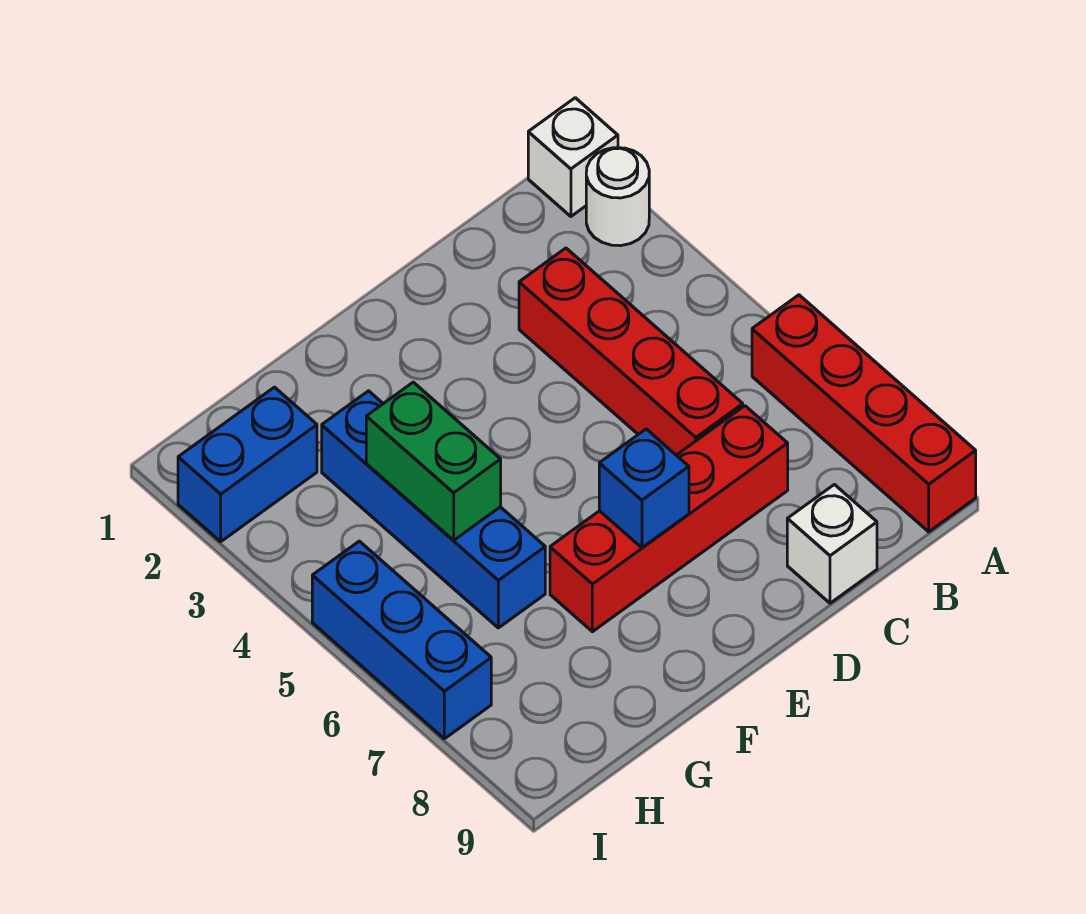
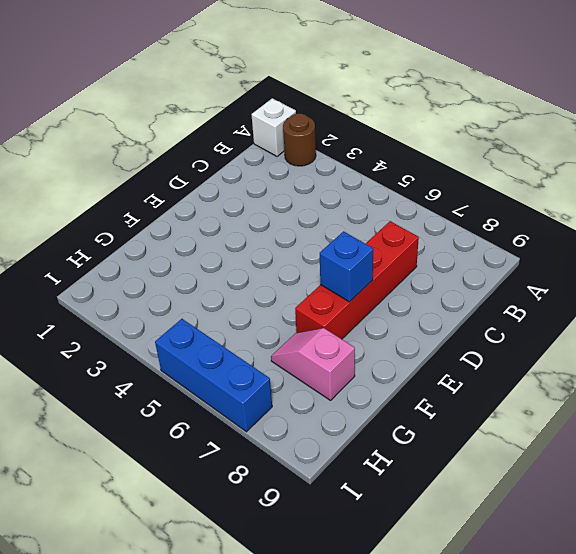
brown round brick A2 level 1 -> white round brick A2 level 1
pink slope G7:G8 level 1 top 8 -> none
none -> red brick A6:A9 level 1
none -> red brick C3:C6 level 1

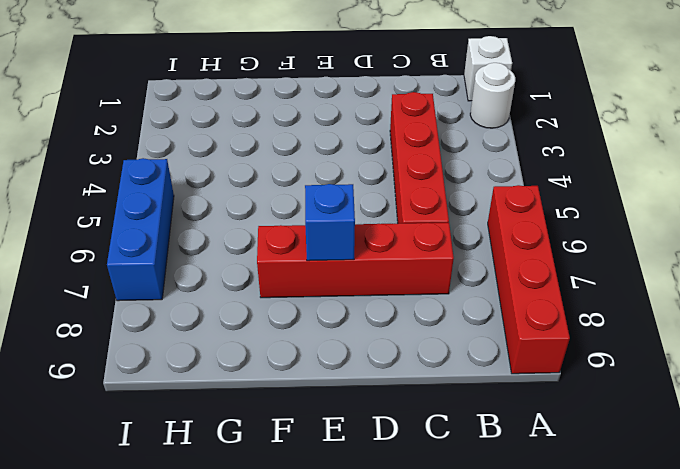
none -> white brick C9 level 1
none -> blue brick G3:G6 level 1

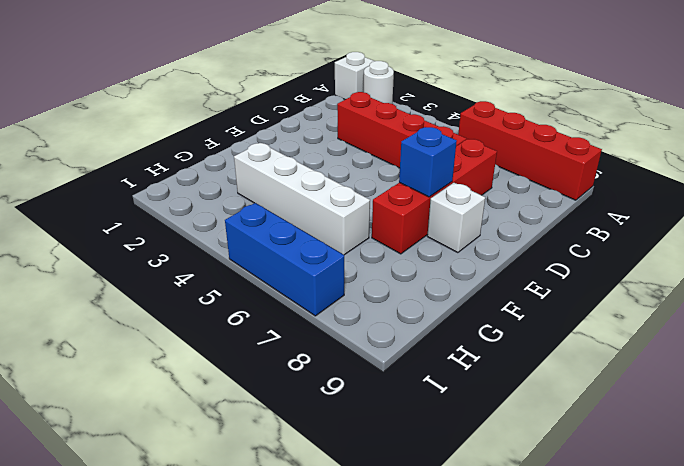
white brick E8 level 1 -> white brick C9 level 1
white brick G3:G6 level 1 -> blue brick G3:G6 level 1
none -> blue brick H2:I2 level 1
none -> green brick G4:G5 level 2

